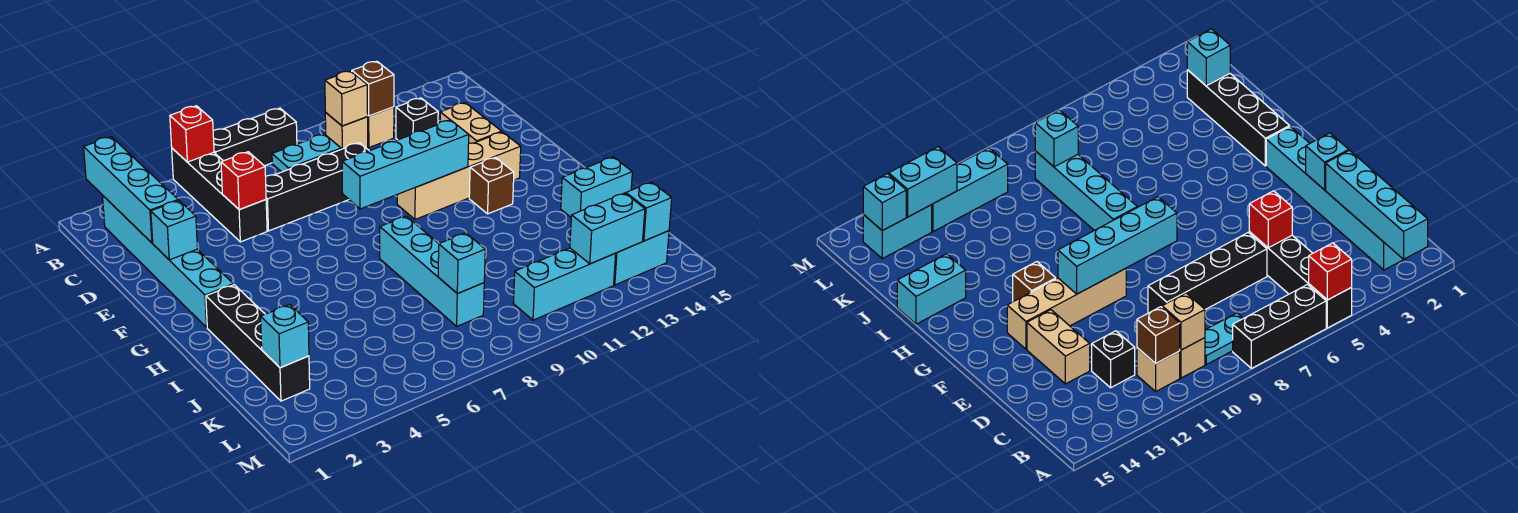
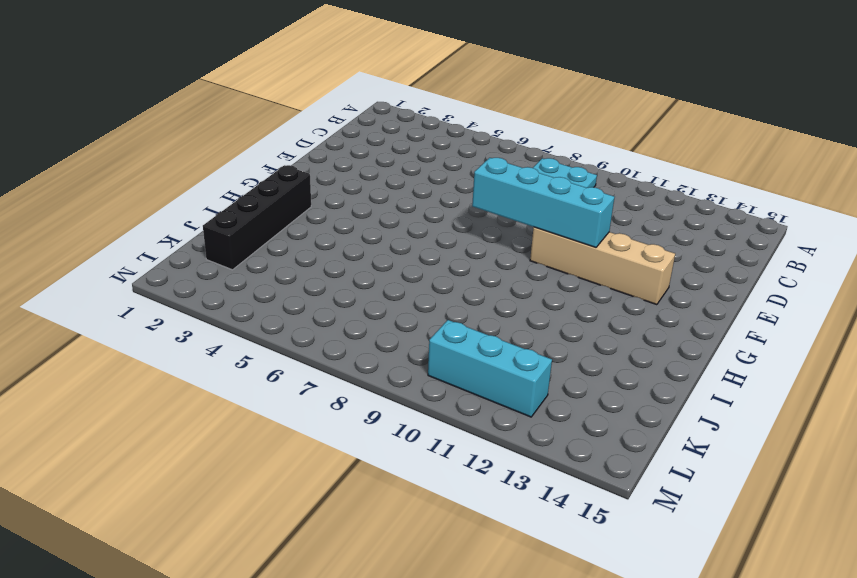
none -> black brick A5:D5 level 1
none -> black brick A6:A8 level 1
none -> cyan brick B2:G2 level 1

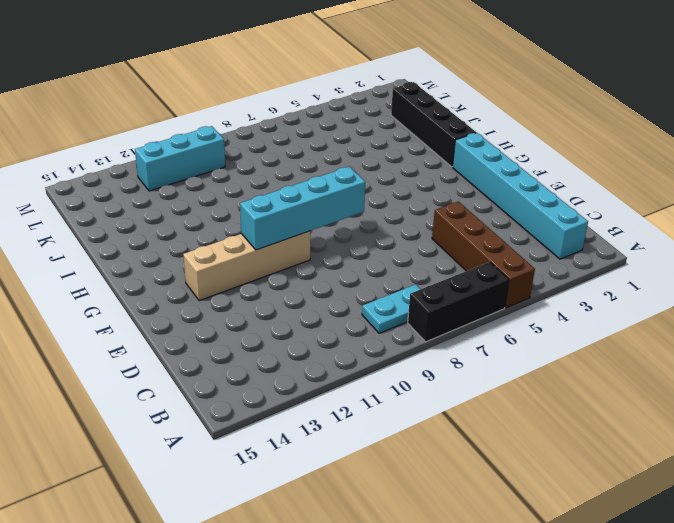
brown brick A5:D5 level 1 -> black brick A5:D5 level 1
none -> tan brick B10 level 1
none -> tan brick B11 level 1
none -> black brick C12 level 1

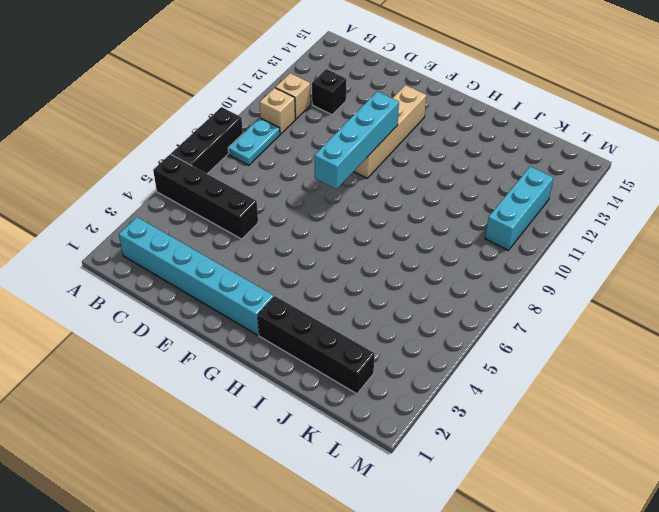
none -> black brick D6:D9 level 1
none -> tan brick D13:E13 level 1
none -> brown brick G12 level 1

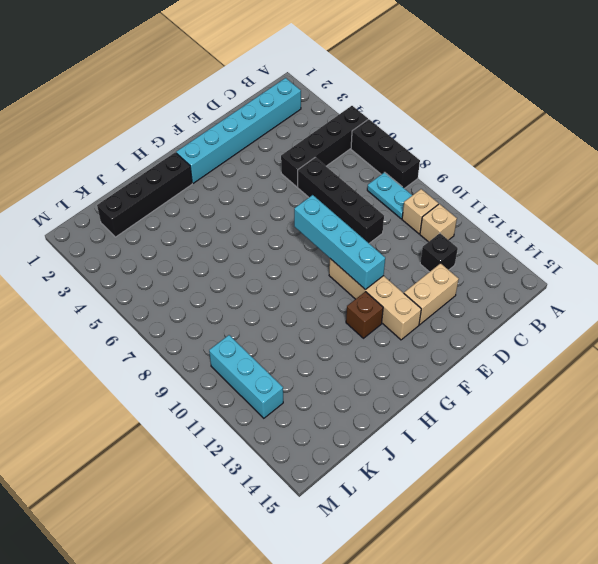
none -> cyan brick H8:K8 level 1
none -> cyan brick I14:I15 level 1
none -> cyan brick L13:L14 level 1

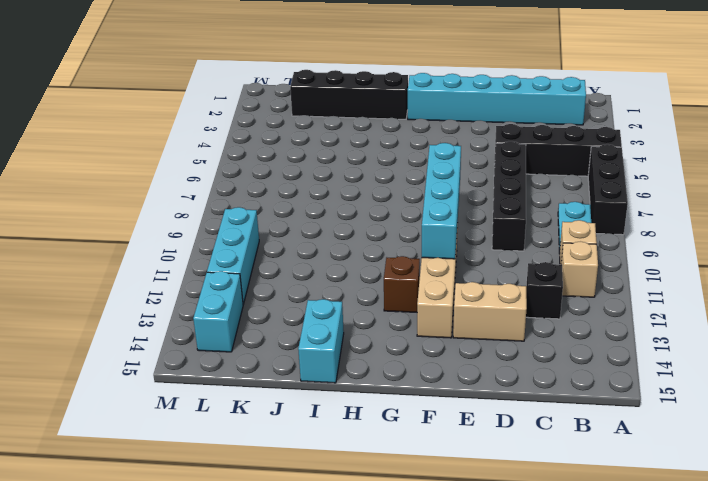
none -> cyan brick H8:K8 level 1
none -> cyan brick A2:D2 level 2
none -> red brick A5 level 2

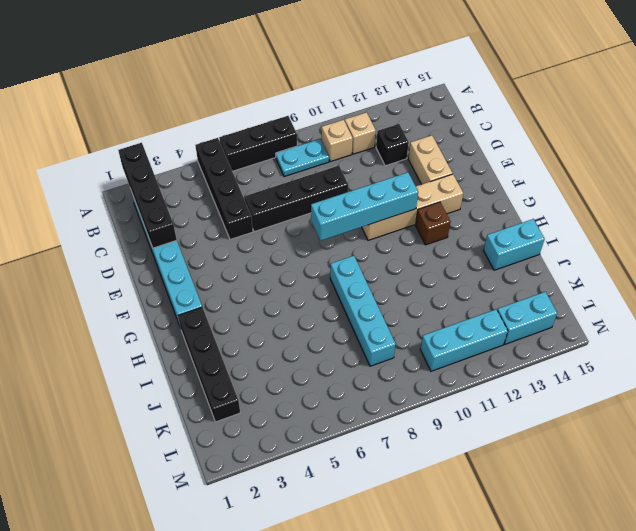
black brick A2:D2 level 2 -> cyan brick A2:D2 level 2
none -> red brick A5 level 2
none -> tan brick B10 level 2
none -> brown brick B11 level 2

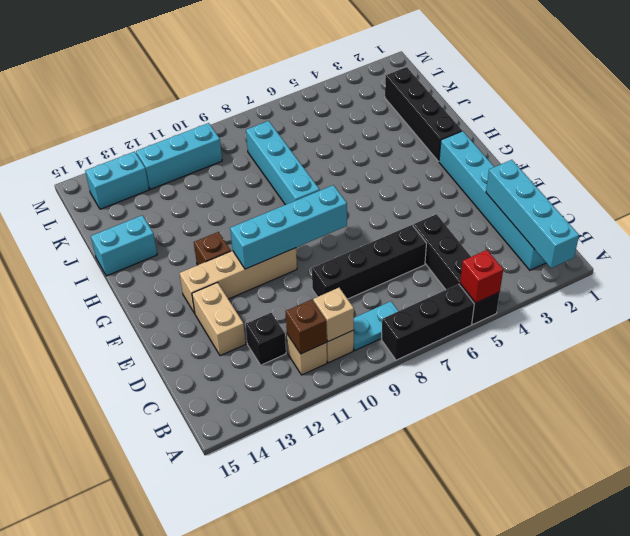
none -> red brick D5 level 2
none -> cyan brick E2 level 2
none -> cyan brick K2 level 2

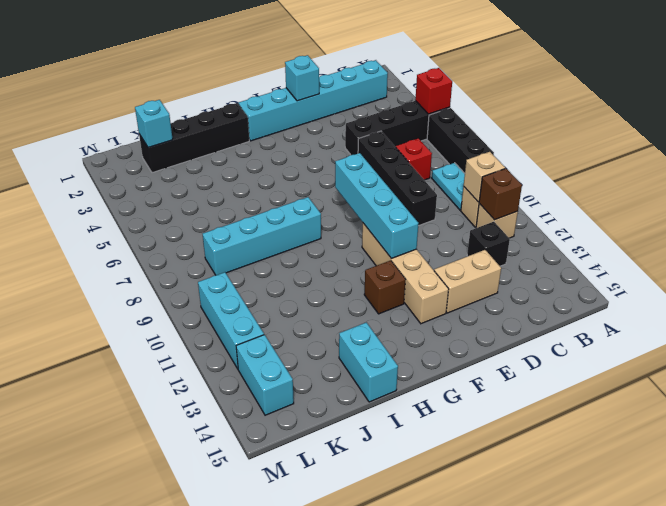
red brick C7 level 1 -> red brick D5 level 2
none -> cyan brick A2:D2 level 2
none -> cyan brick K8 level 2
none -> cyan brick L12:L13 level 2

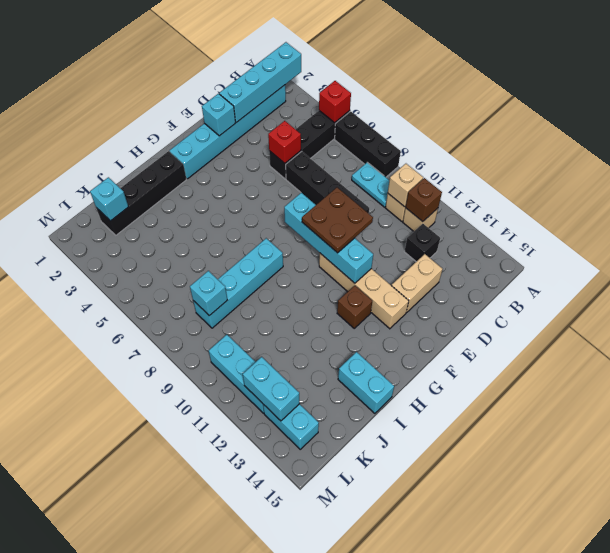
brown plate E9:F10 level 3 -> none
none -> cyan brick L14 level 2

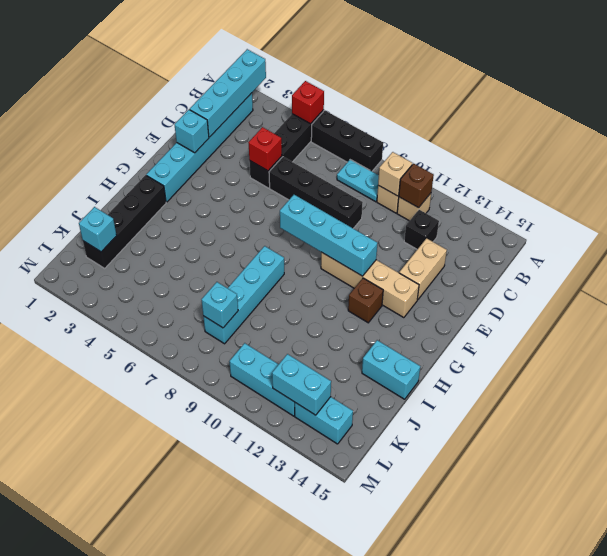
none -> cyan brick L14 level 2

